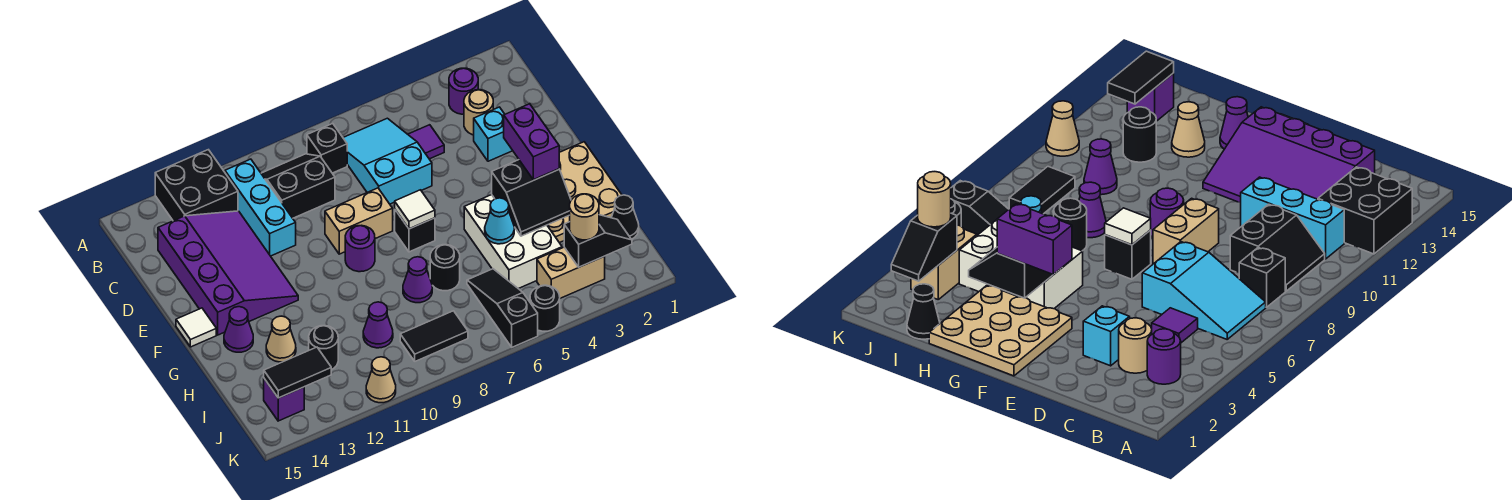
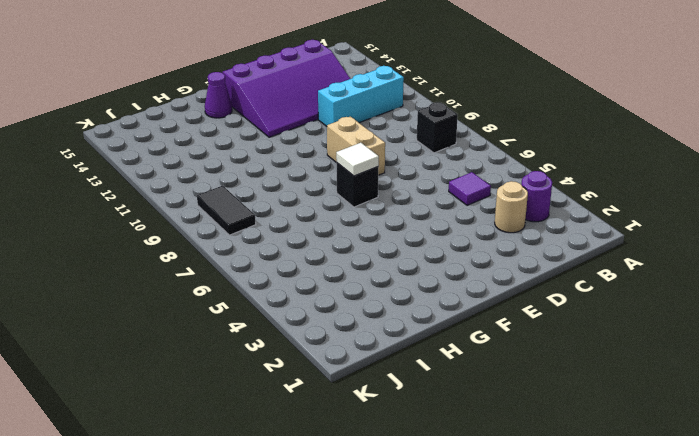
none -> black brick A12:B13 level 1
none -> cyan slope B6:D7 level 1 top D
none -> black slope B9:C10 level 1 top C
none -> cyan brick D3 level 1

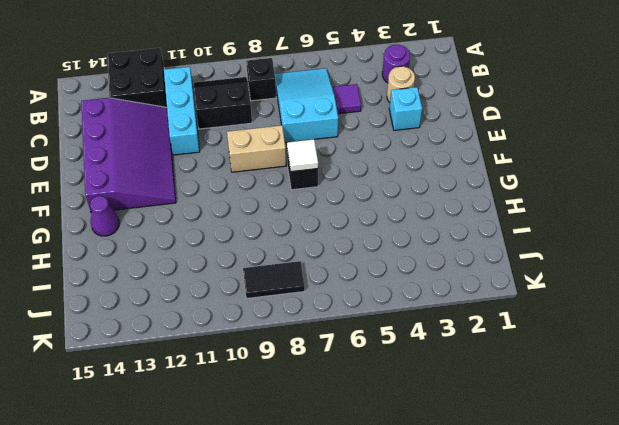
none -> tan plate F1:H3 level 1
none -> purple round brick F9 level 1
none -> white tile F15 level 1
none -> white brick G4:I5 level 1

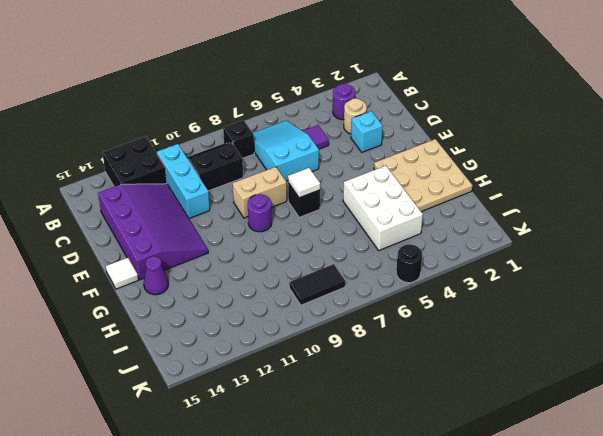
none -> black round brick H7 level 1
none -> purple cone H8 level 1
none -> tan cone H13 level 1
none -> black cone I1 level 1

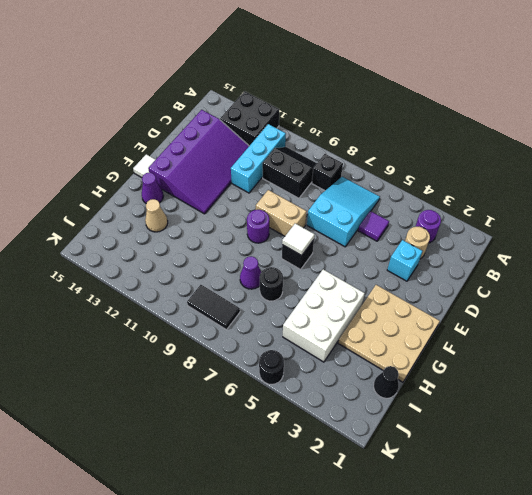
none -> black slope I6:K6 level 1 top K
none -> purple cone I10 level 1
none -> black round brick I12 level 1
none -> tan brick J3:J4 level 1

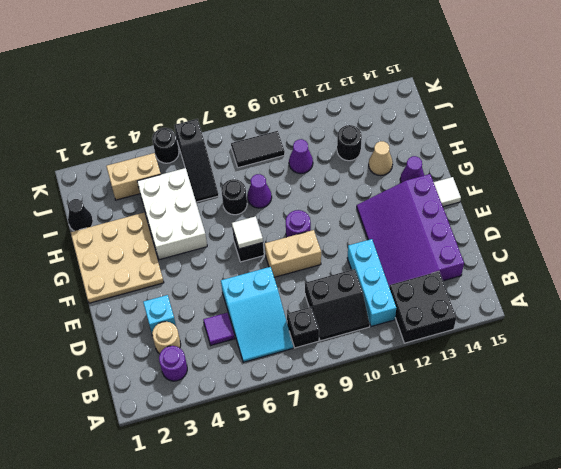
none -> purple brick J14 level 1
none -> tan cone K11 level 1
none -> black slope G3:H4 level 2 top G
none -> cyan cone H5 level 2

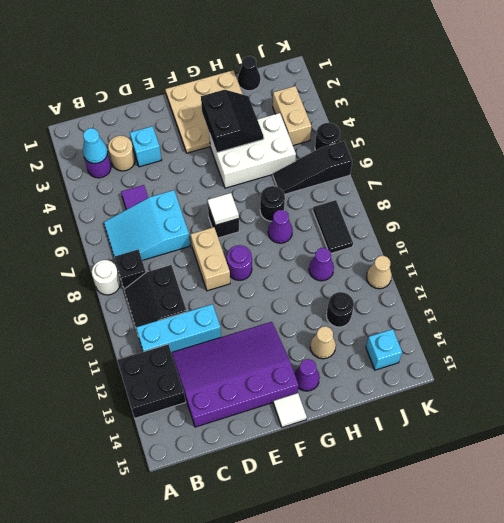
white round brick A8 level 1 -> none
cyan cone B3 level 2 -> cyan cone H5 level 2
cyan brick J14 level 1 -> purple brick J14 level 1
none -> black slope J2:J3 level 2 top 3
none -> black tile J13:J14 level 2
none -> purple brick F3:G3 level 3
none -> tan round brick J3 level 3

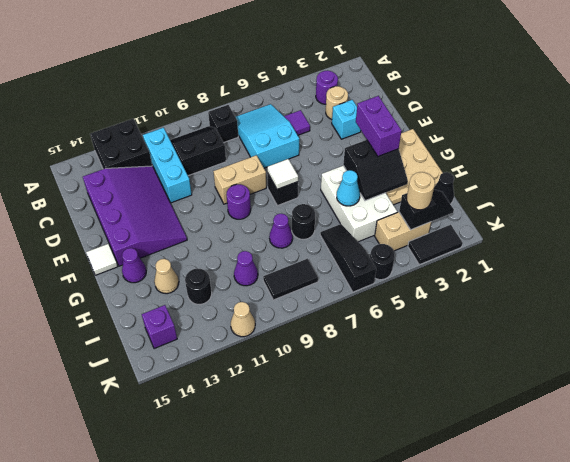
black tile K2:K3 level 1 -> black tile J13:J14 level 2

